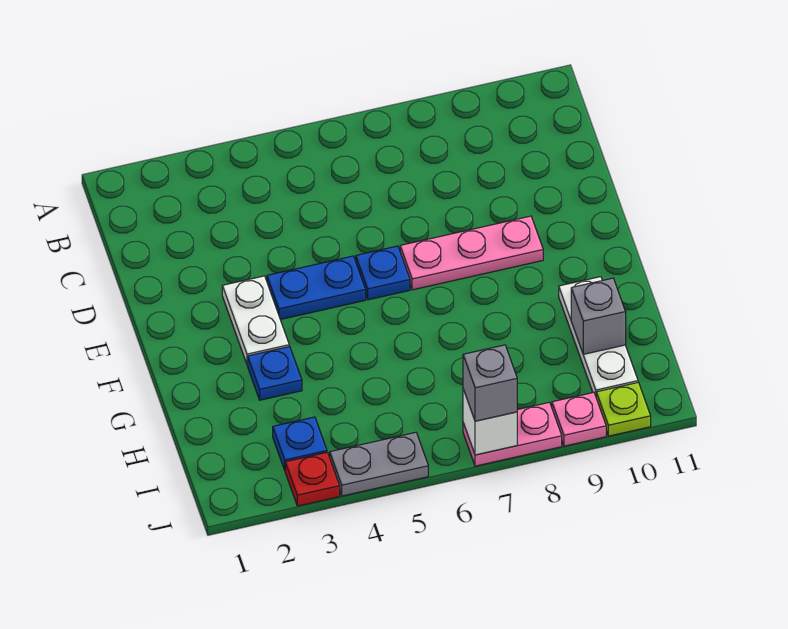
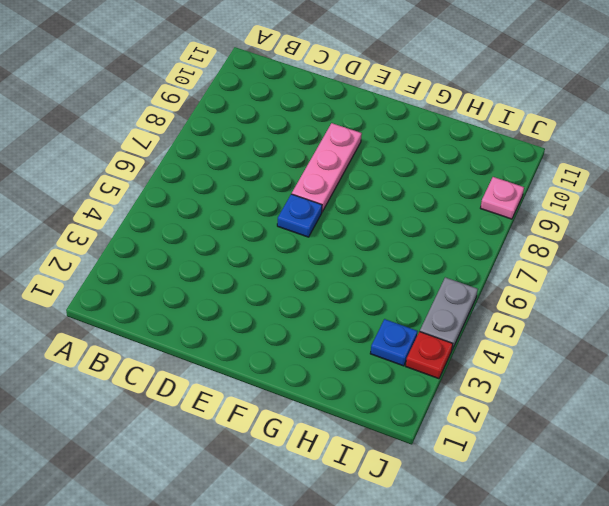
none -> white plate E3:F3 level 1
none -> blue plate E4:E5 level 1
none -> blue plate G3 level 1

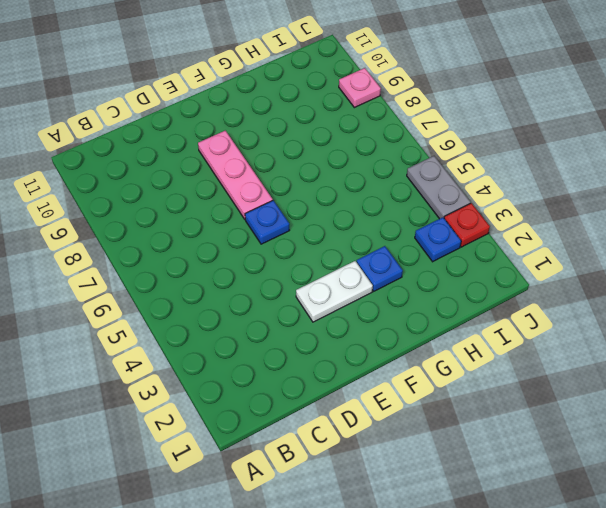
none -> blue plate E4:E5 level 1
none -> white plate G10:I10 level 1
none -> pink plate J7:J8 level 1

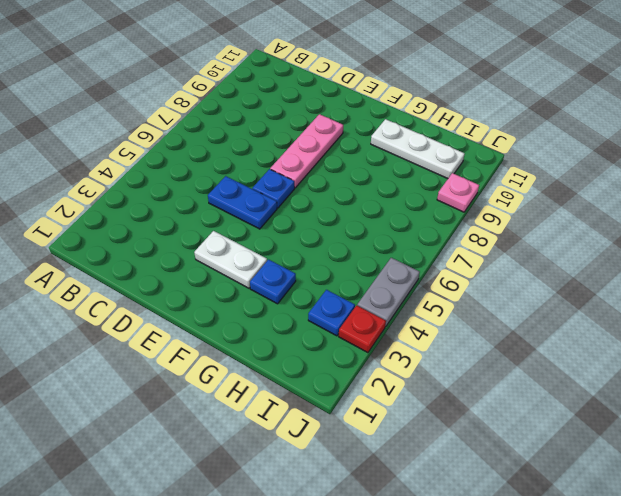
blue plate D5:E5 level 1 -> blue plate E4:E5 level 1
none -> pink plate J7:J8 level 1
none -> lime plate J10 level 1
none -> grey brick H10 level 2

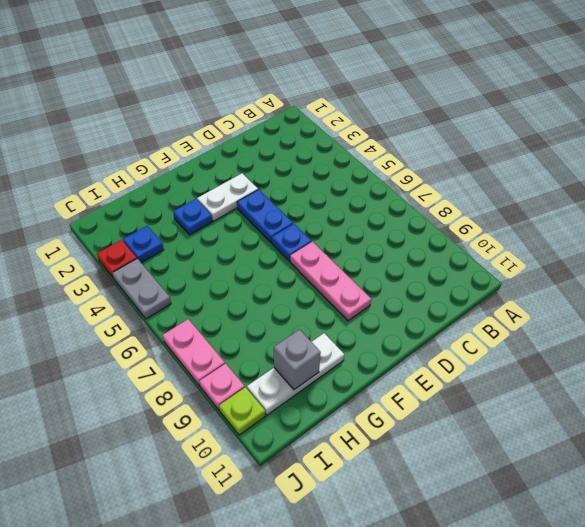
none -> white brick J7 level 2
none -> grey brick J7 level 3

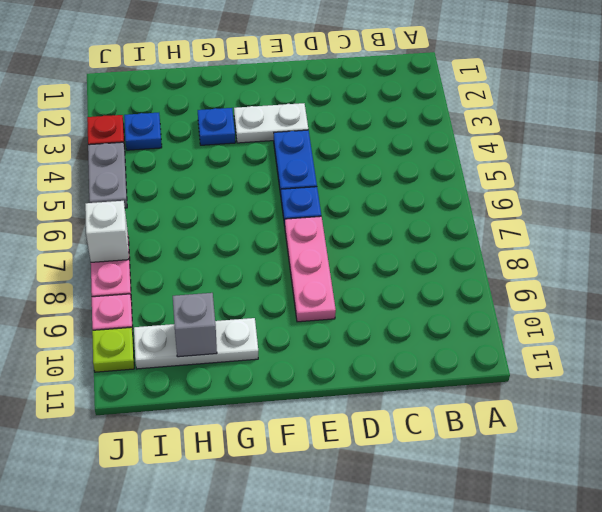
none -> grey brick J7 level 3

